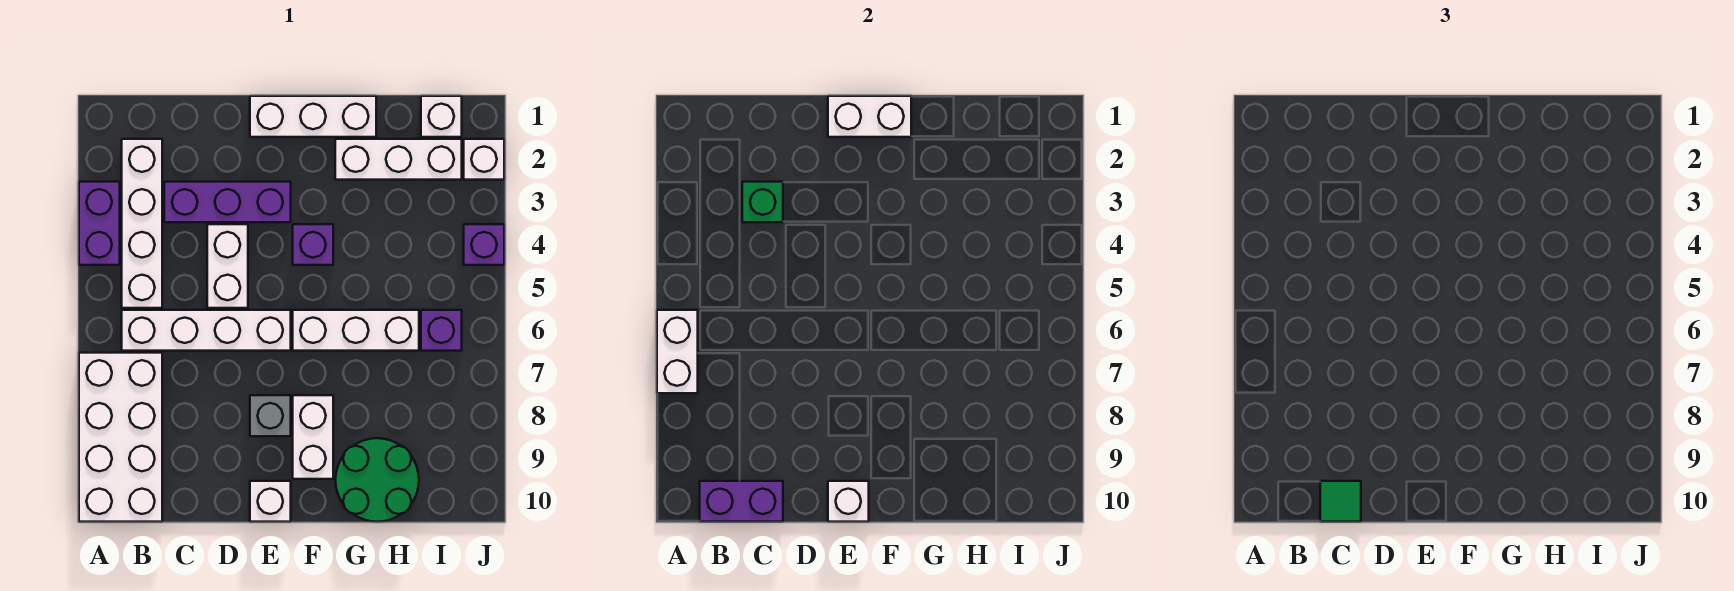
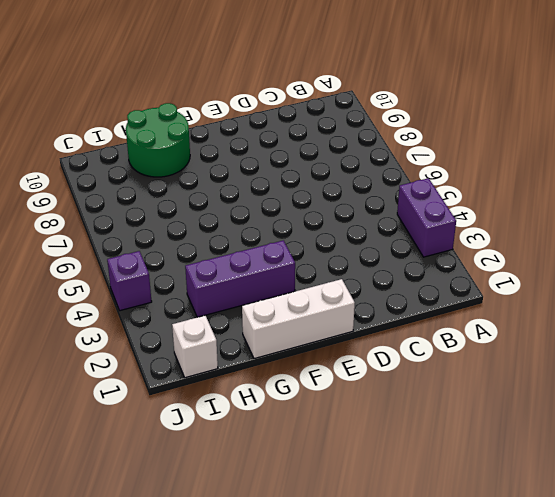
purple brick F3:H3 level 1 -> purple brick C3:E3 level 1
none -> white brick A7:B10 level 1
none -> white brick B2:B5 level 1
none -> white brick B6:E6 level 1

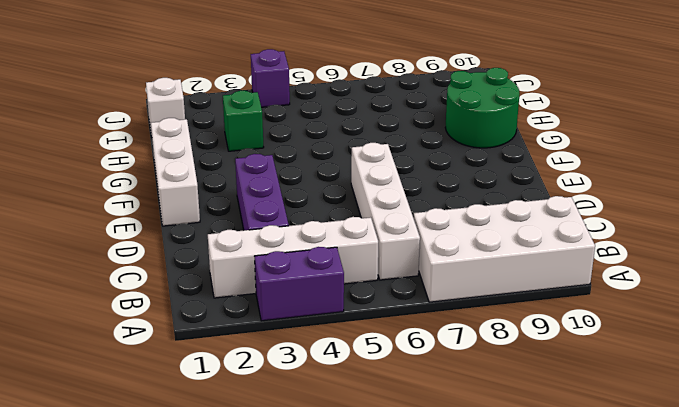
green brick H3 level 1 -> green brick C3 level 2
none -> white brick D4:D5 level 1
none -> grey brick E8 level 1
none -> white brick E10 level 1

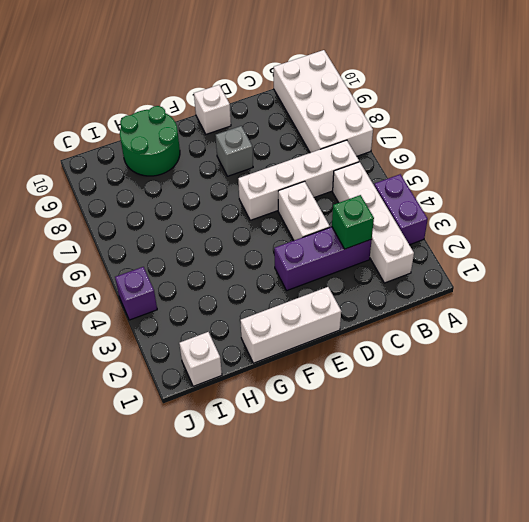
none -> purple brick F4 level 1
none -> white brick F6:H6 level 1
none -> white brick F8:F9 level 1

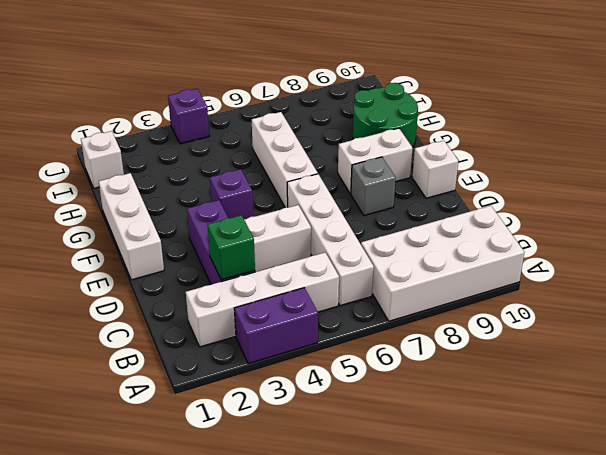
none -> white brick G2:I2 level 1
none -> purple brick I6 level 1
none -> white brick J2 level 1

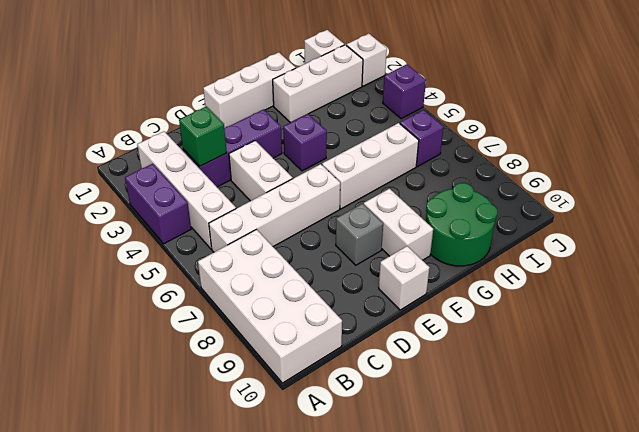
none -> white brick A6:A7 level 2
none -> purple brick B10:C10 level 2
none -> white brick E1:F1 level 2

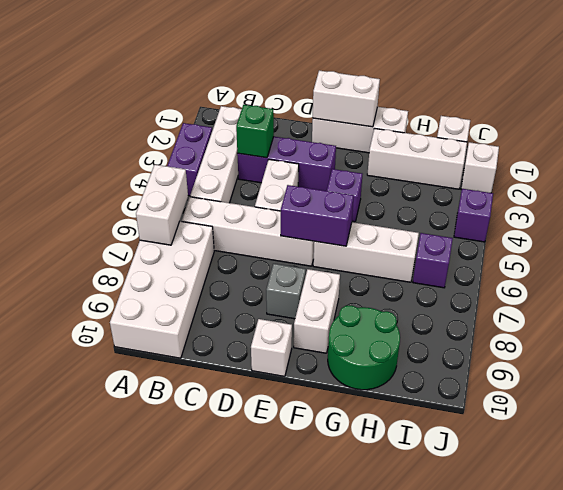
purple brick E6:F6 level 2 -> purple brick B10:C10 level 2
none -> white brick E10 level 2
none -> green tile C10 level 3

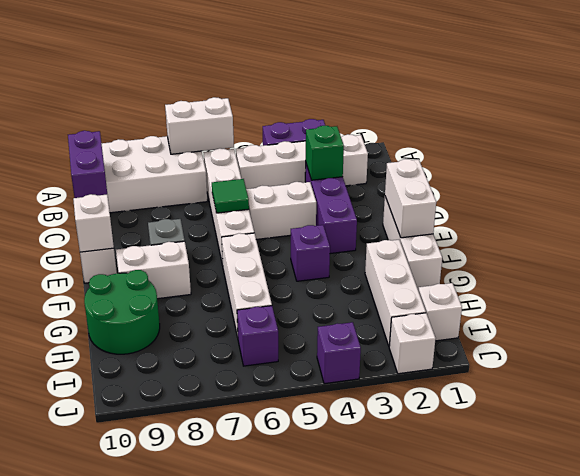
green tile D6 level 2 -> green tile C10 level 3

